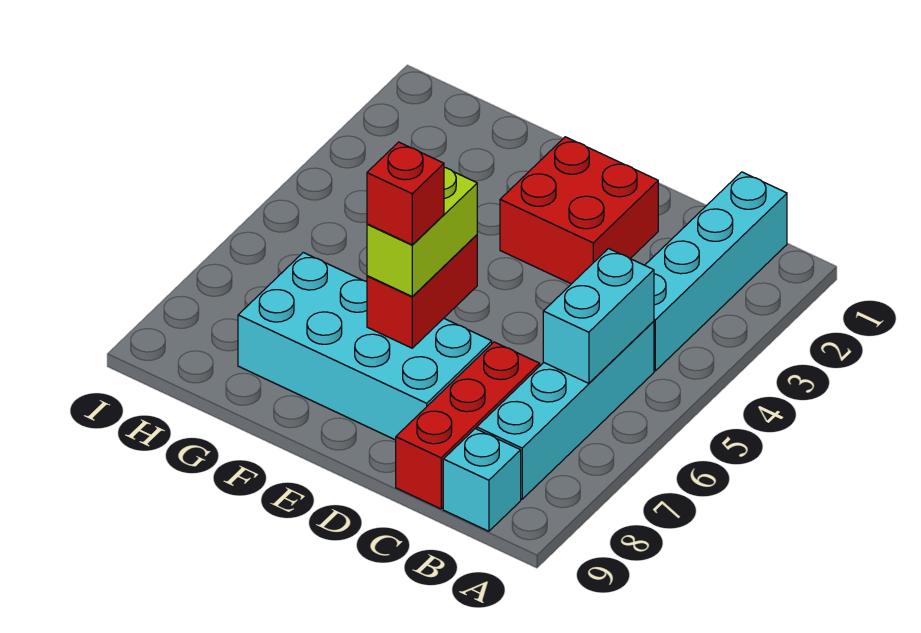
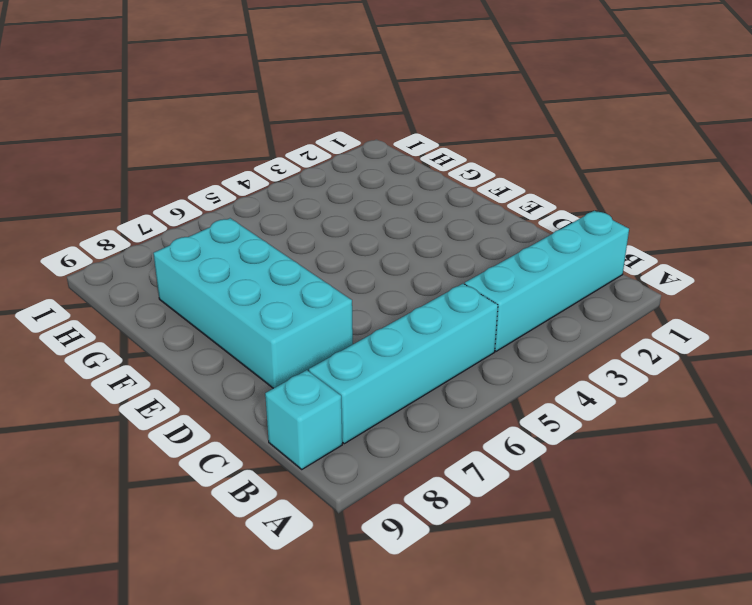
none -> red brick C7:C9 level 1
none -> red brick D2:E3 level 1

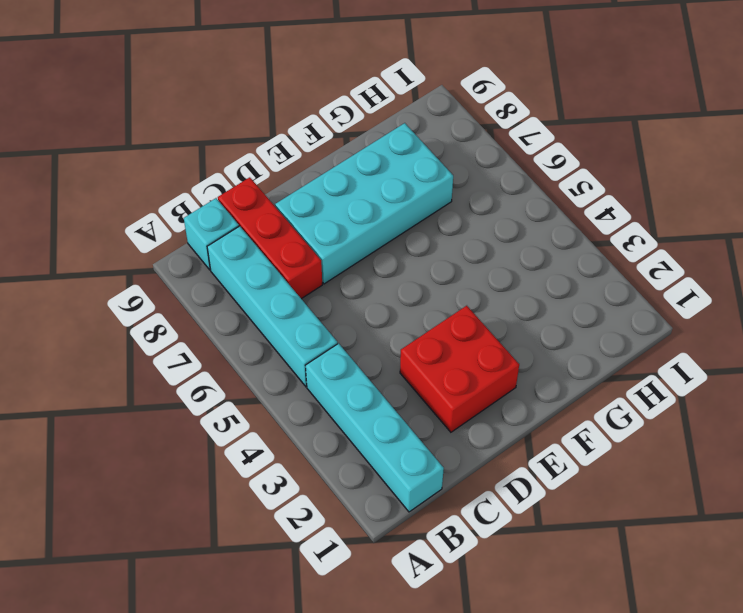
none -> cyan brick B5:B6 level 2
none -> red brick E6:E7 level 2

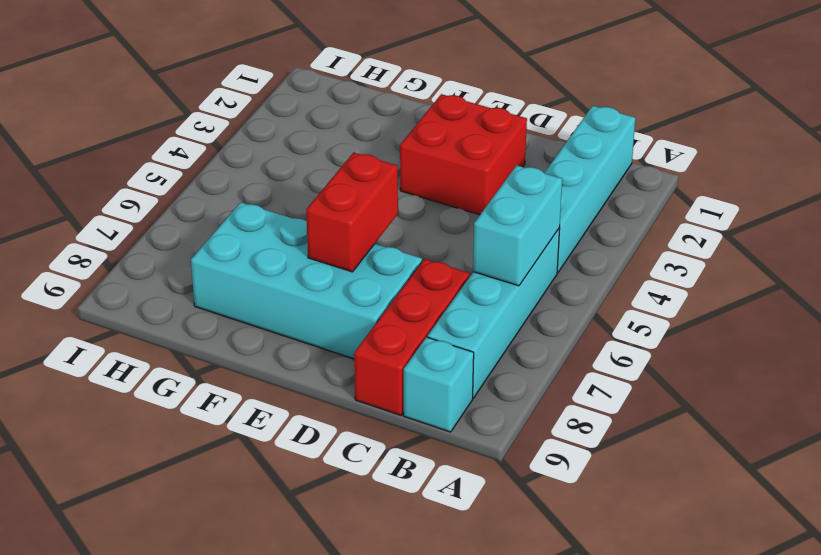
none -> lime brick E6:E7 level 3
none -> red brick E7 level 4

